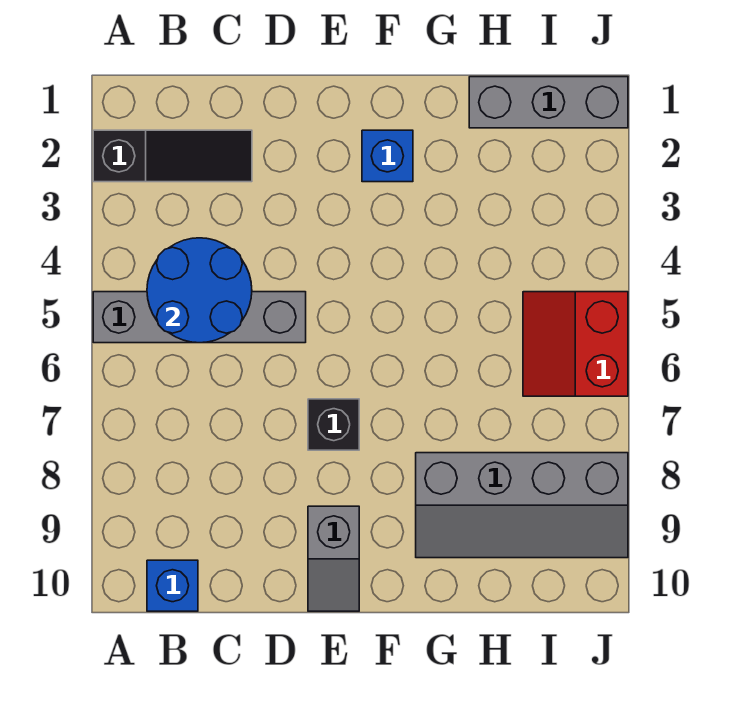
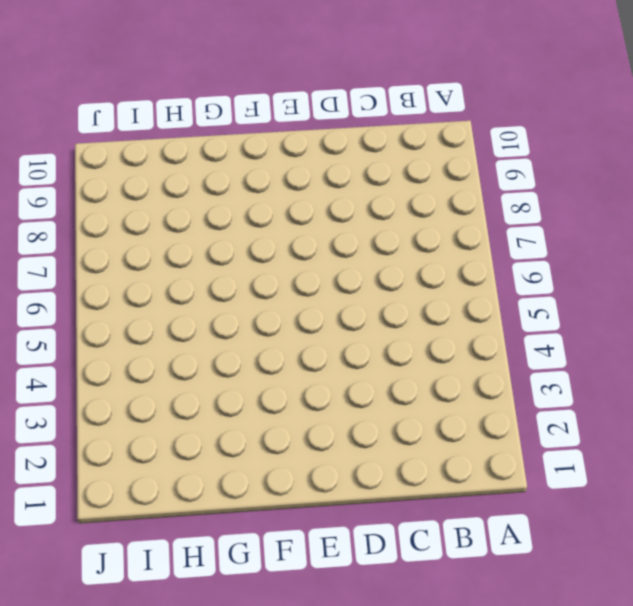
none -> black slope A2:C2 level 1 top A
none -> grey brick A5:D5 level 1

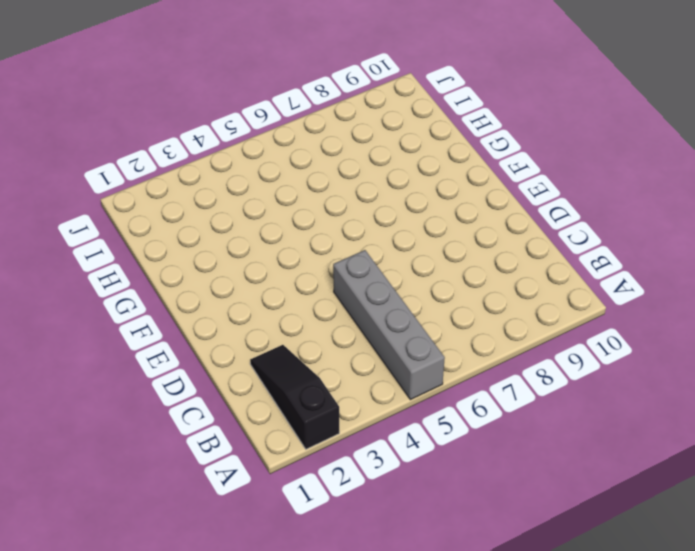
none -> blue brick B10 level 1
none -> black brick E7 level 1

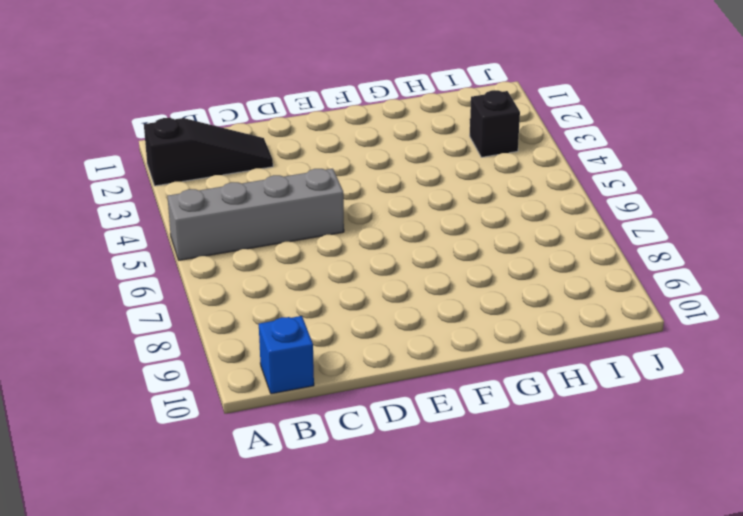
black brick I3 level 1 -> black brick E7 level 1
none -> grey slope E9:E10 level 1 top 9
none -> blue brick F2 level 1

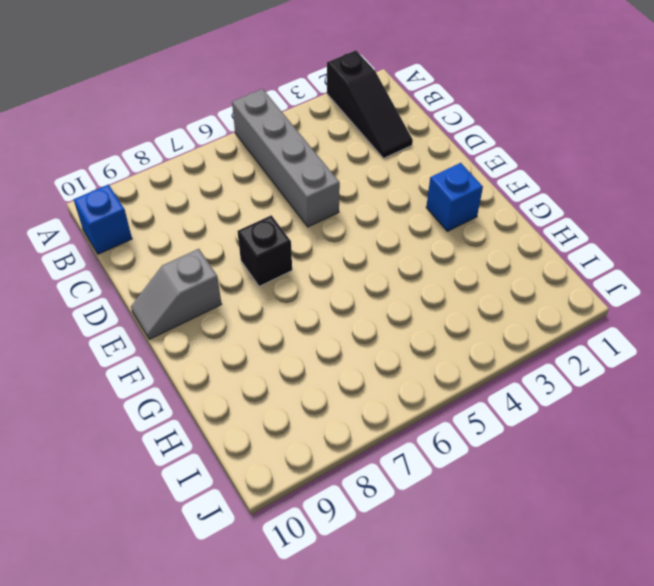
none -> grey slope G8:J9 level 1 top 8
none -> grey brick H1:J1 level 1

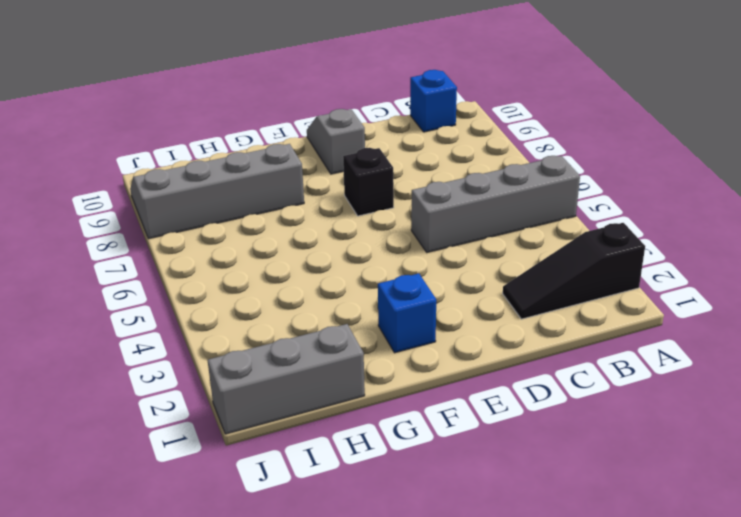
none -> red slope I5:J6 level 1 top J
none -> blue round brick B4:C5 level 2

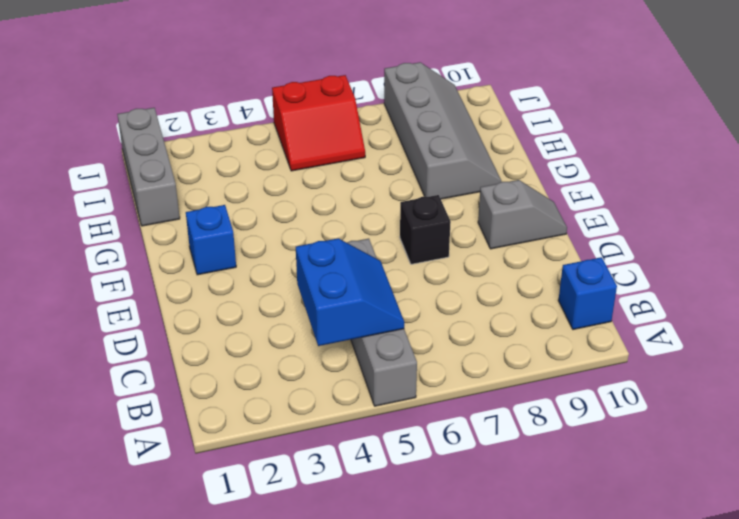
blue slope B4:C5 level 2 top 4 -> blue round brick B4:C5 level 2
none -> black slope A2:C2 level 1 top A

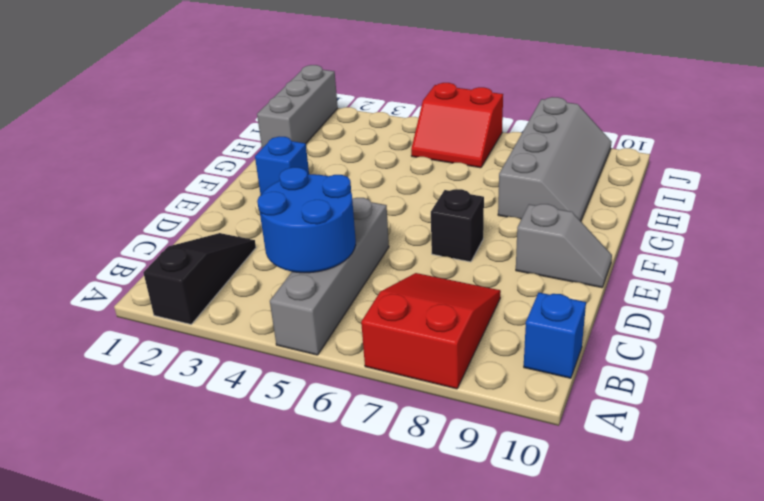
red slope A7:C8 level 1 top A -> none

